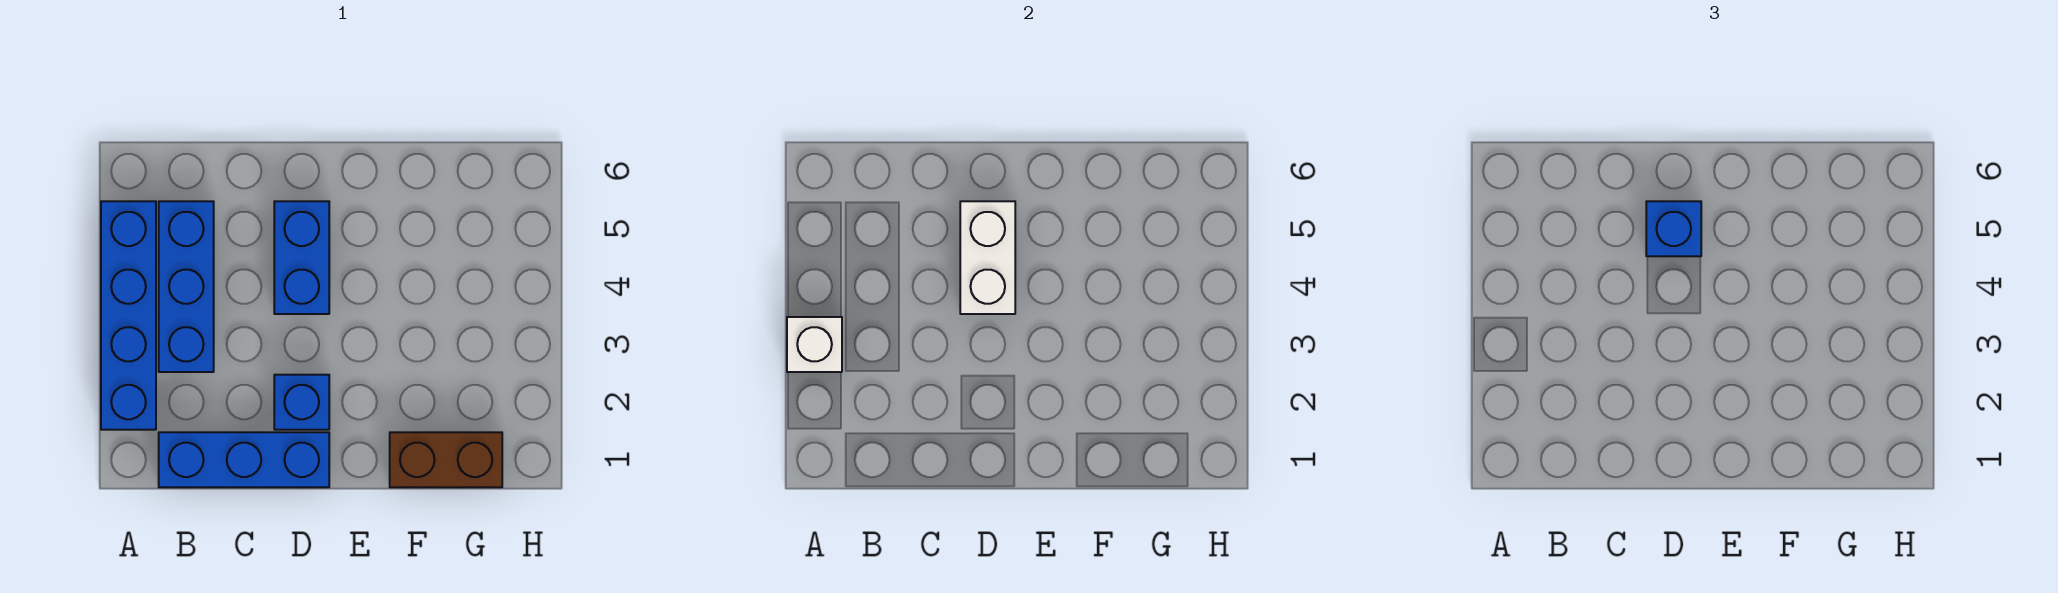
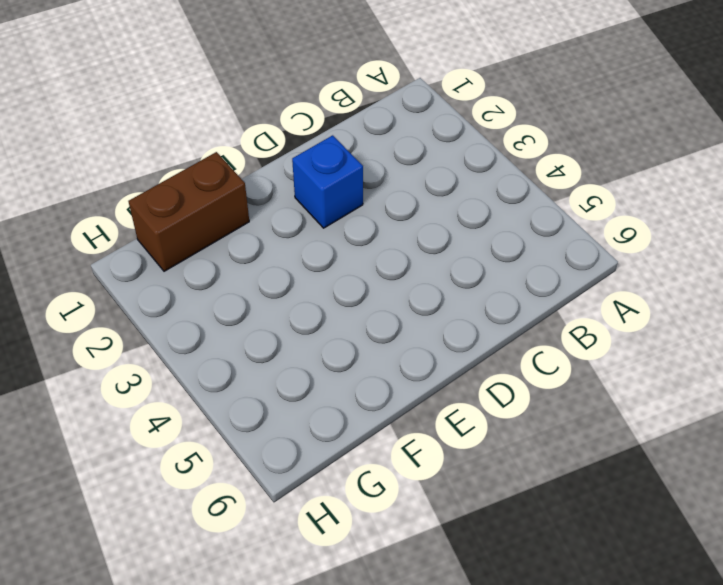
none -> blue brick A2:A5 level 1
none -> blue brick B1:D1 level 1

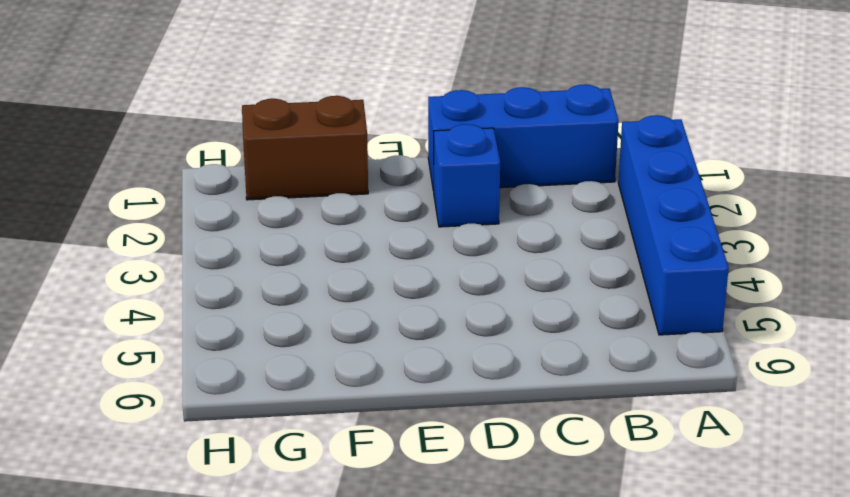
none -> blue brick B3:B5 level 1
none -> blue brick D4:D5 level 1

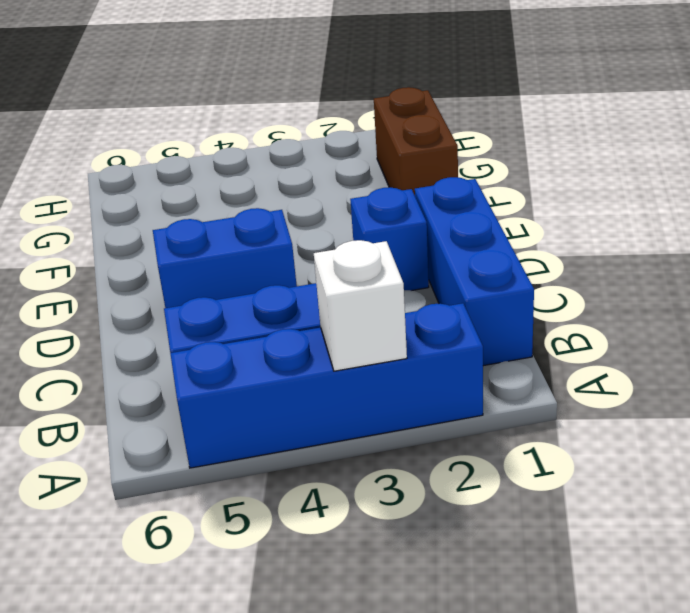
none -> white brick D4:D5 level 2
none -> blue brick D5 level 3

